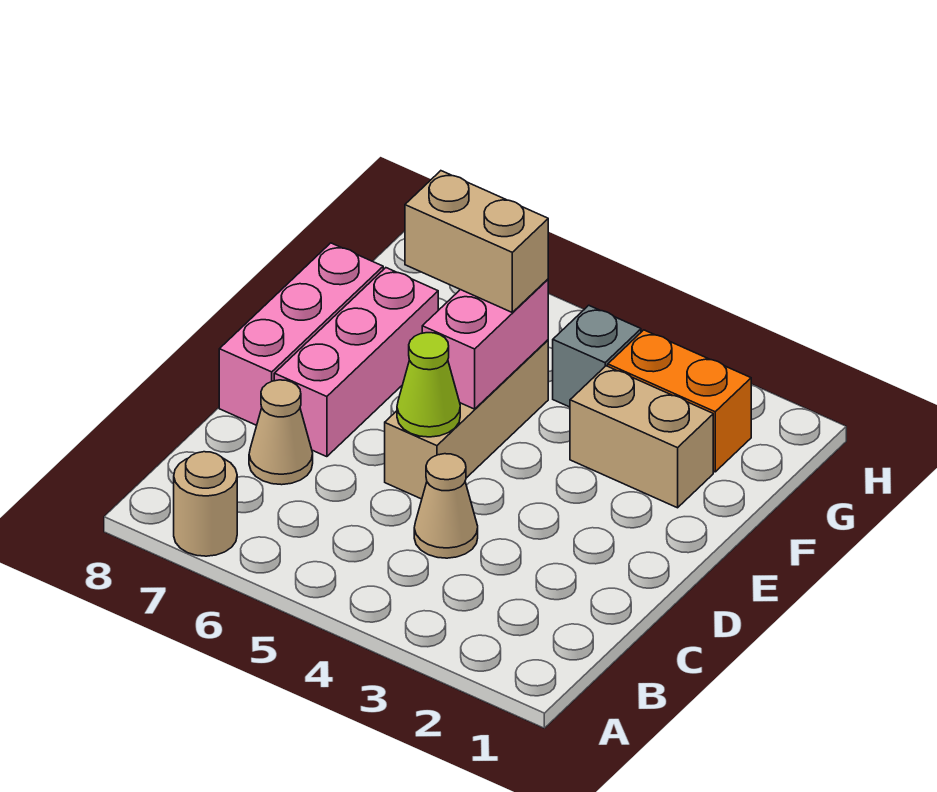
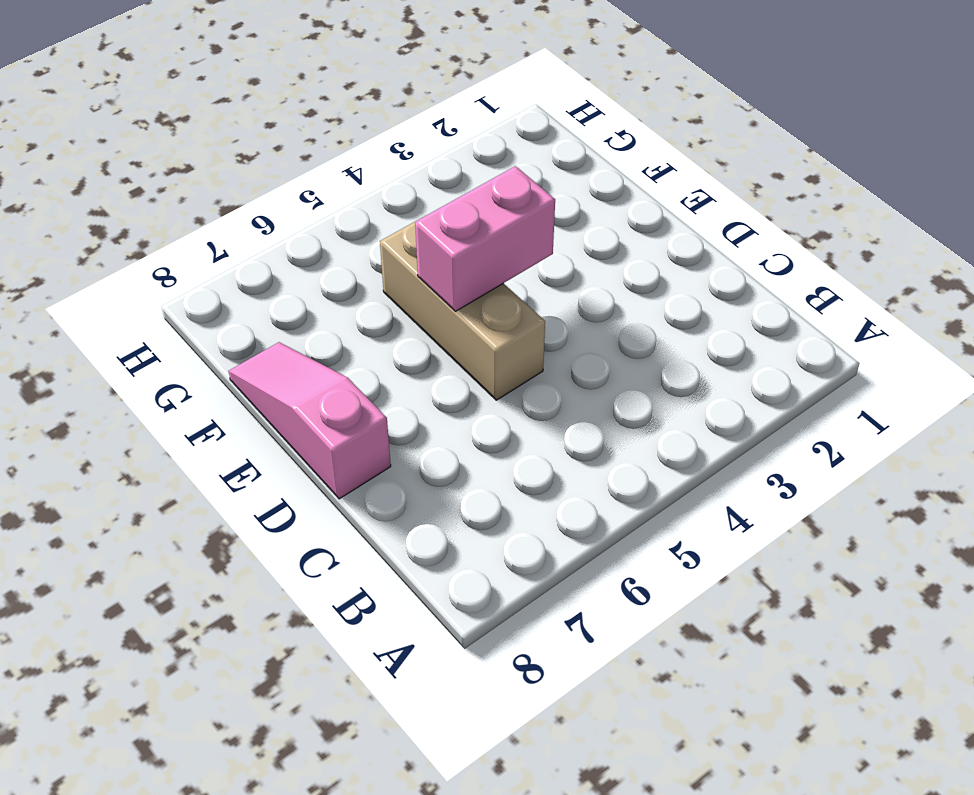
pink slope D8:F8 level 1 top D -> pink brick D8:F8 level 1
pink brick E4:E5 level 2 -> pink brick E5:F5 level 2
none -> tan round brick A7 level 1
none -> tan cone C4 level 1
none -> tan cone C7 level 1

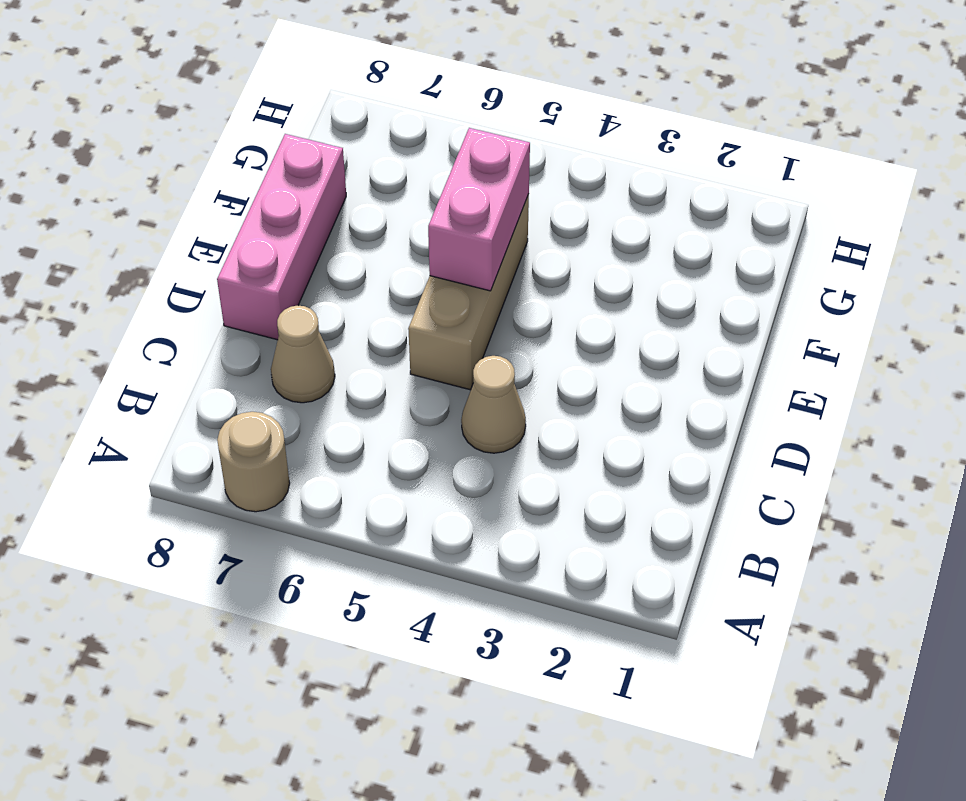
none -> pink brick D7:F7 level 1
none -> tan brick F2:F3 level 1
none -> orange brick G2:G3 level 1

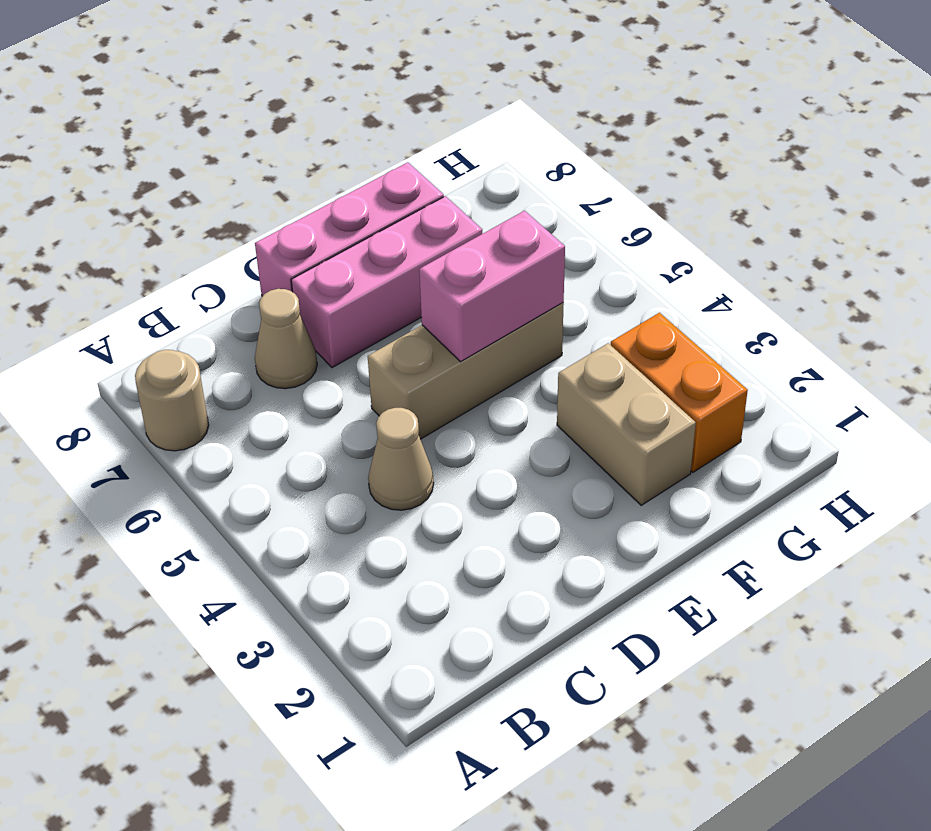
none -> grey brick G4 level 1
none -> lime cone D5 level 2
none -> tan brick F5:F6 level 3

